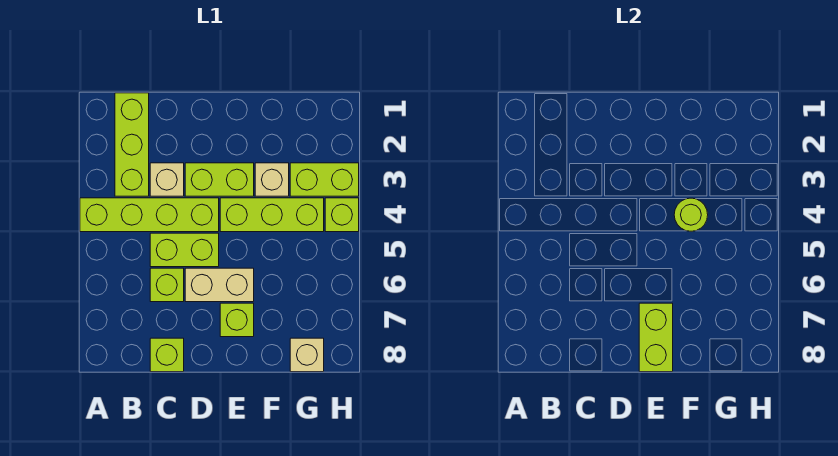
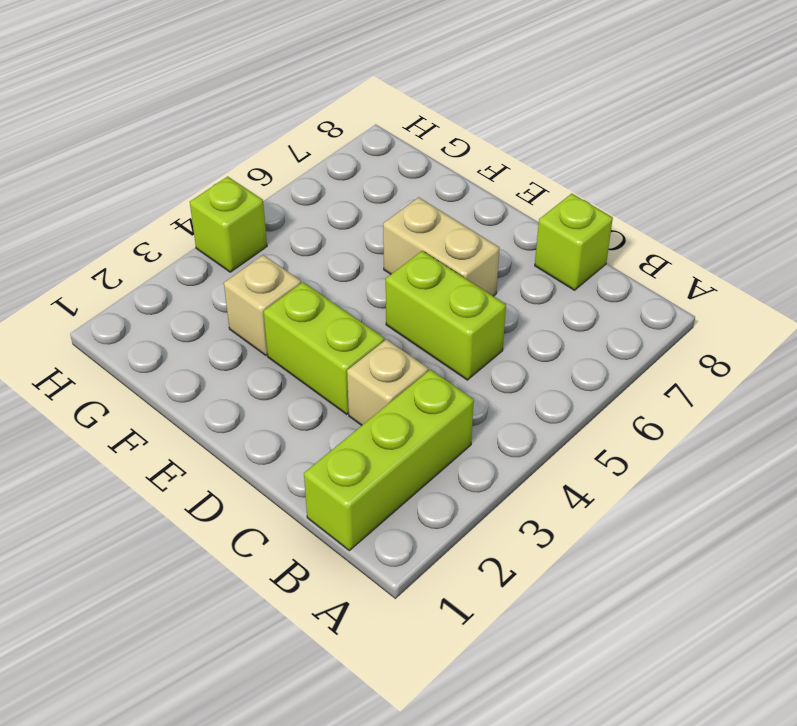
none -> lime brick A4:D4 level 1
none -> lime brick C6 level 1
none -> lime brick E4:G4 level 1

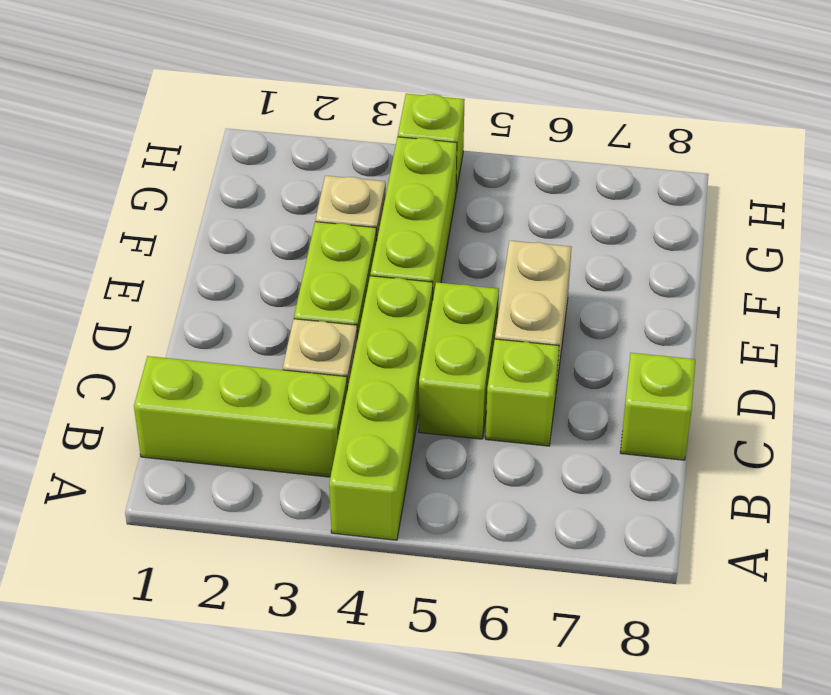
none -> lime brick E7 level 1
none -> lime brick G3:H3 level 1
none -> tan brick G8 level 1

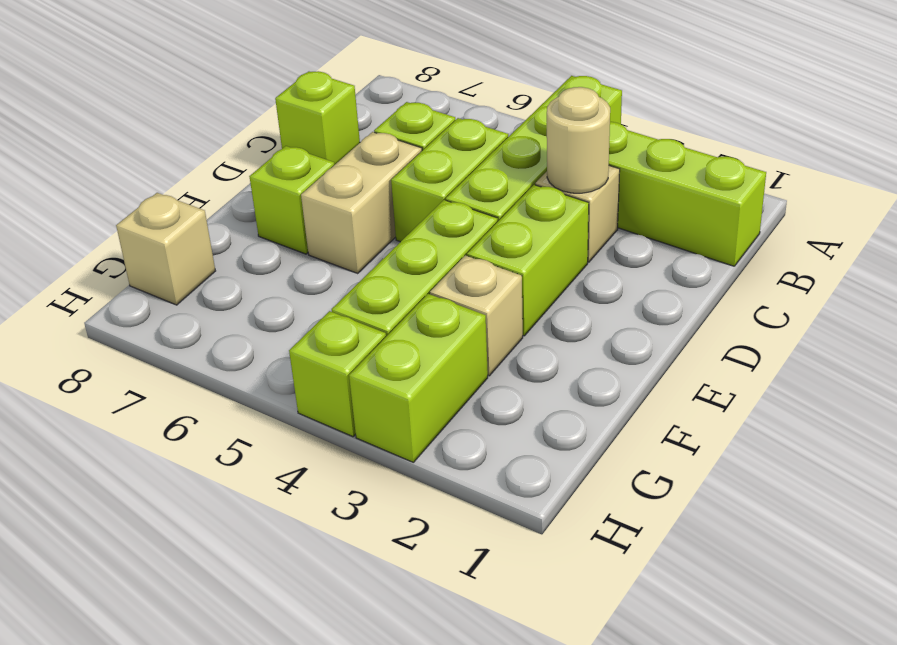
tan round brick C3 level 2 -> none
none -> lime brick E7:E8 level 2
none -> lime round brick F4 level 2

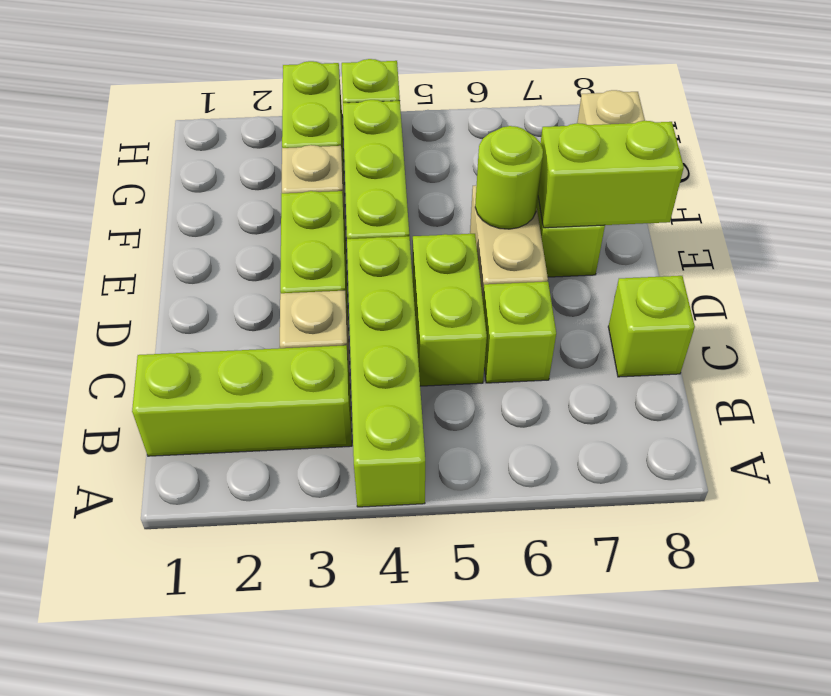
lime round brick E6 level 2 -> lime round brick F4 level 2

